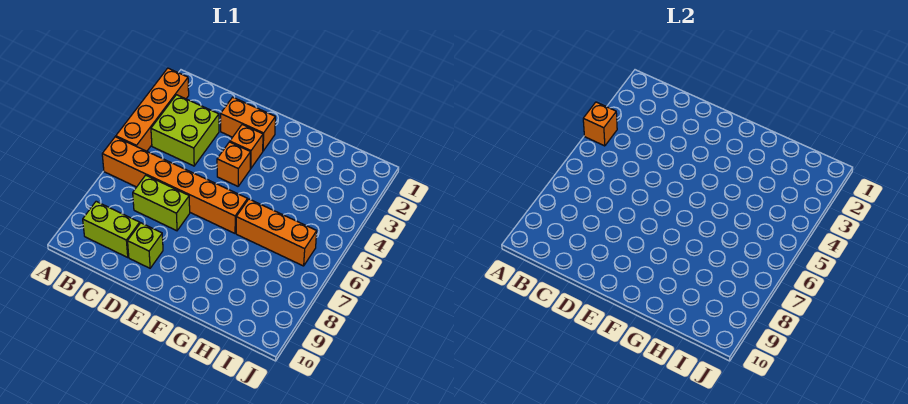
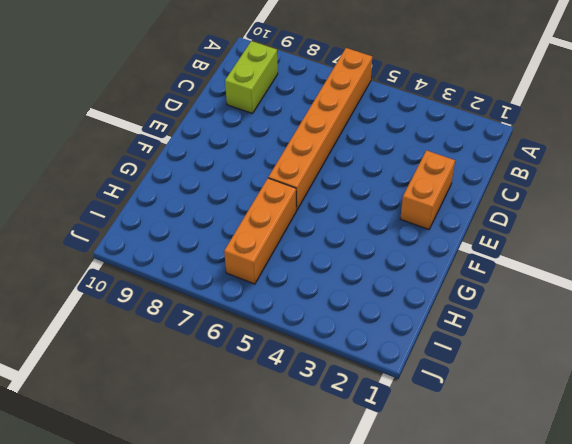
none -> orange brick A2:A5 level 1
none -> lime brick B3:C4 level 1

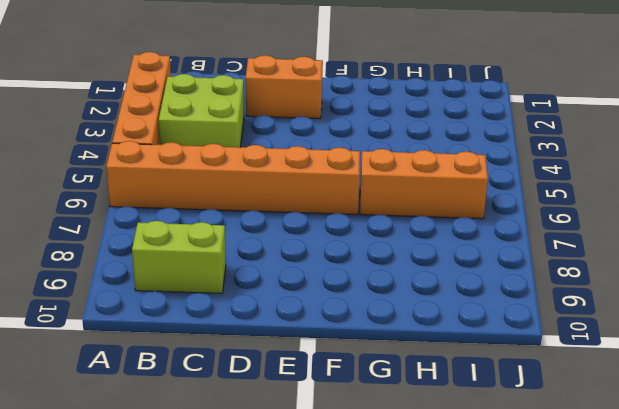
none -> lime brick C7:D7 level 1
none -> lime brick D9 level 1

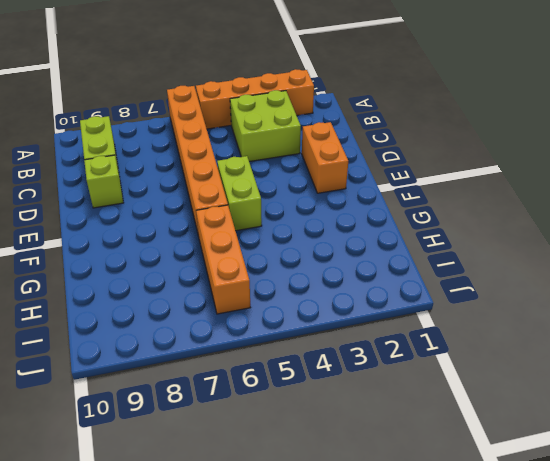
lime brick E5:F5 level 1 -> lime brick C7:D7 level 1
none -> orange brick E3 level 1
none -> orange brick E4 level 1

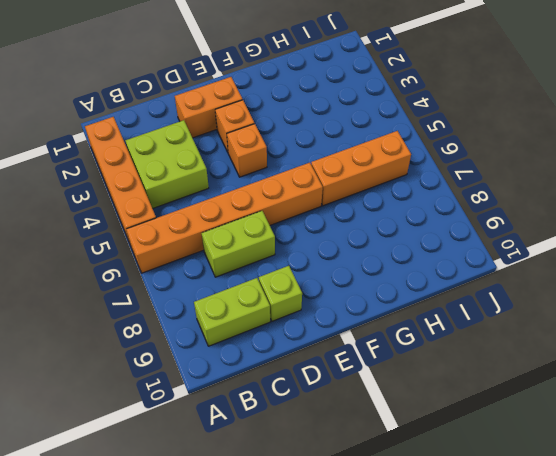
none -> orange brick A4 level 2

